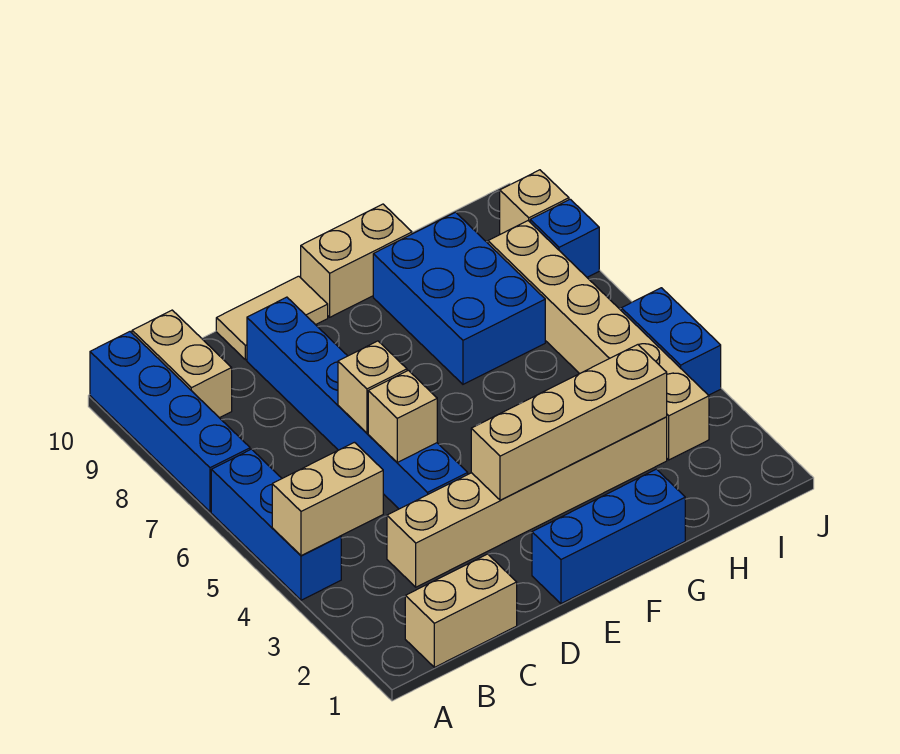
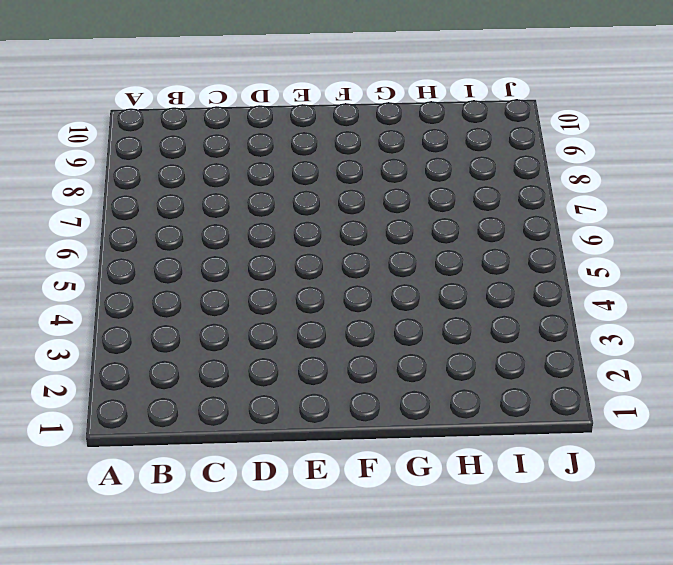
none -> blue brick A4:A6 level 1
none -> blue brick A7:A10 level 1
none -> tan brick B1:C1 level 1

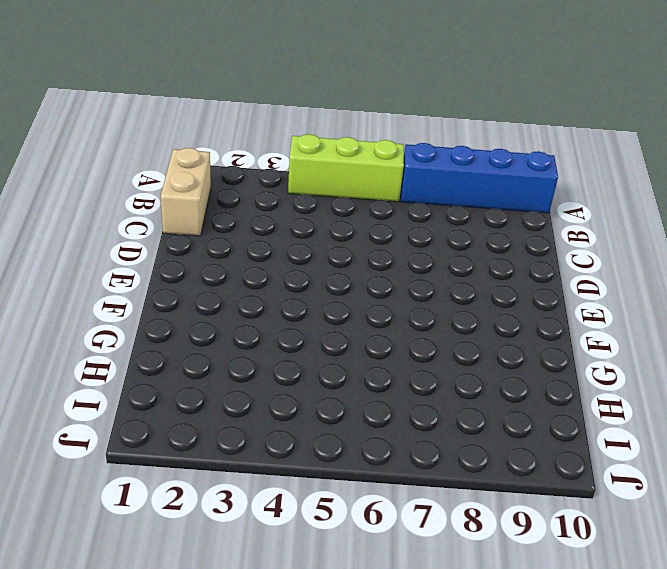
lime brick A4:A6 level 1 -> blue brick A4:A6 level 1
none -> tan brick B9:B10 level 1
none -> tan brick C3:H3 level 1
none -> blue brick D4:D9 level 1

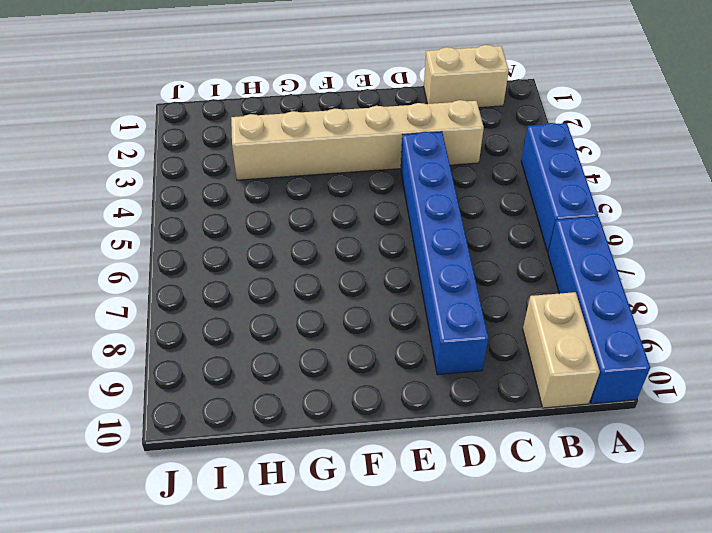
none -> tan tile D10:E10 level 1
none -> blue brick E1:G1 level 1
none -> tan brick F10:G10 level 1

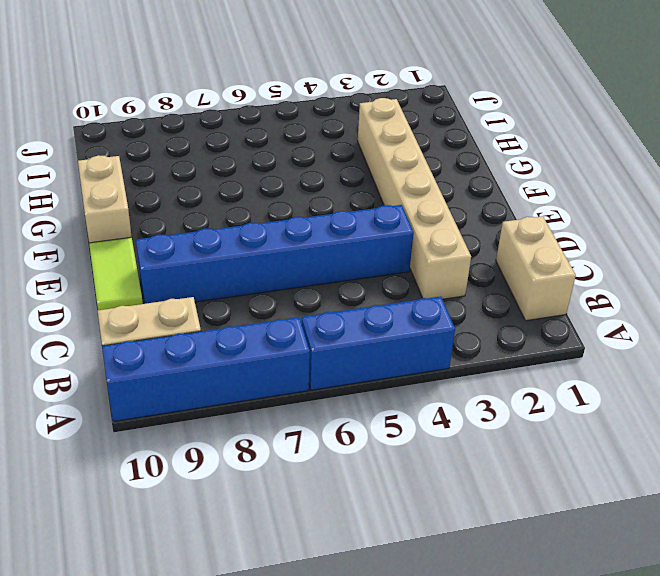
lime tile D10:E10 level 1 -> tan tile D10:E10 level 1
none -> blue brick E1:G1 level 1
none -> blue brick G7:H9 level 1
none -> tan brick I3:I8 level 1

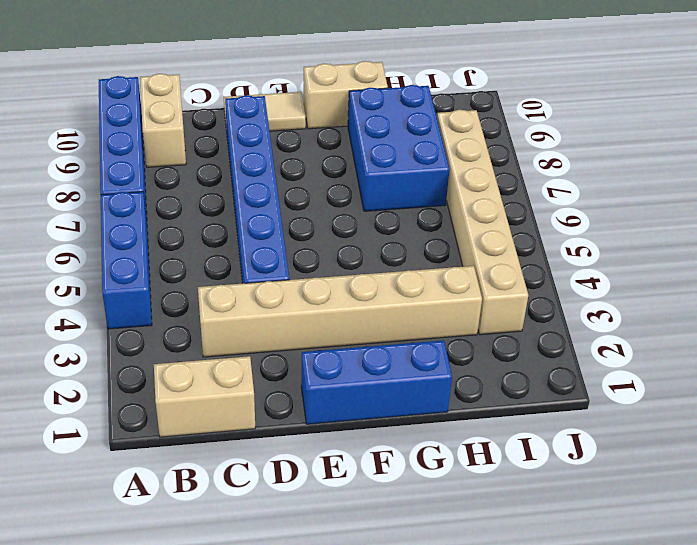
none -> blue brick J4:J5 level 1
none -> blue brick J8 level 1
none -> tan brick J9 level 1

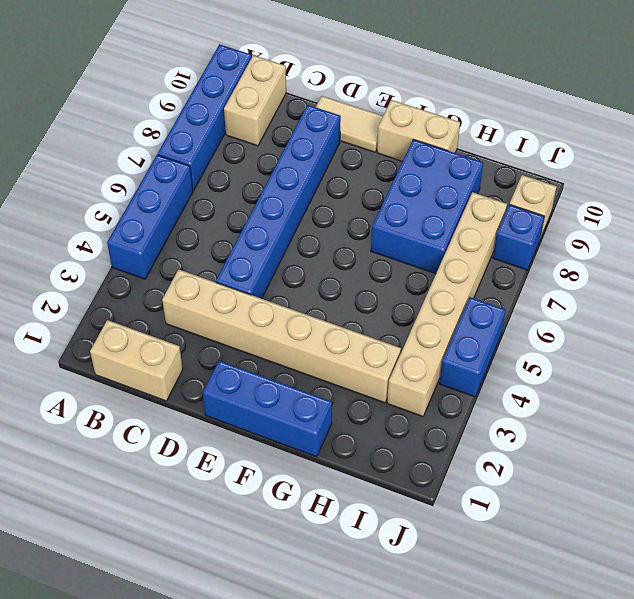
none -> tan brick A4:B4 level 2
none -> tan brick D5 level 2
none -> tan brick D6 level 2

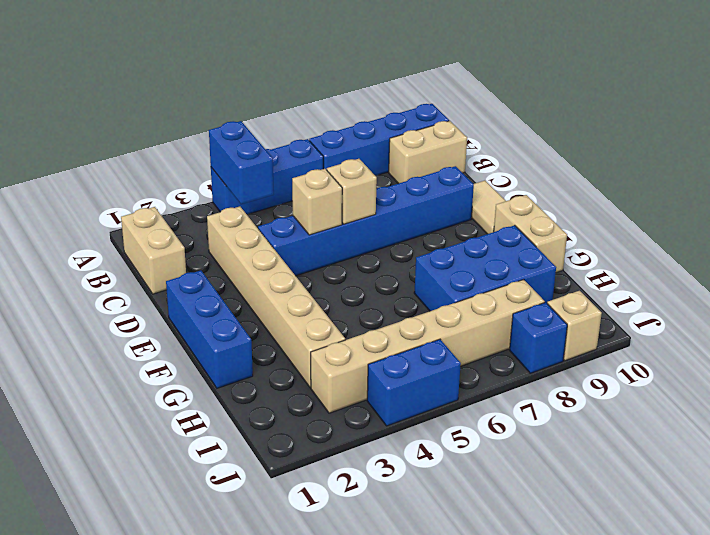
blue brick A4:B4 level 2 -> tan brick A4:B4 level 2
none -> tan brick E3:H3 level 2

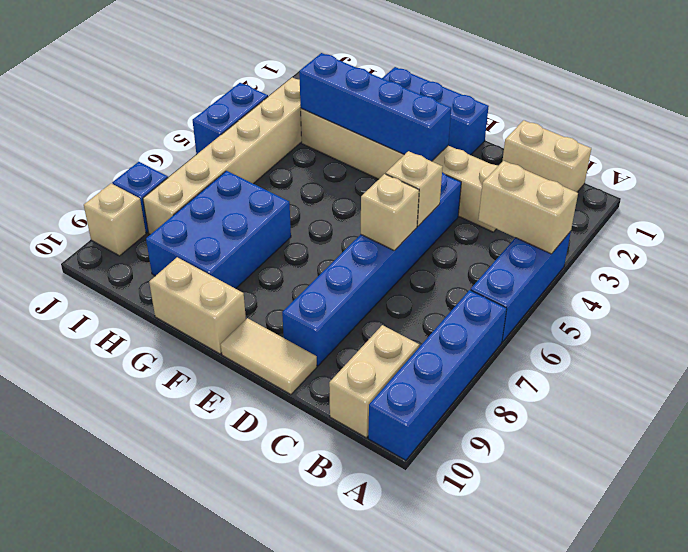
blue brick E3:H3 level 2 -> tan brick E3:H3 level 2

